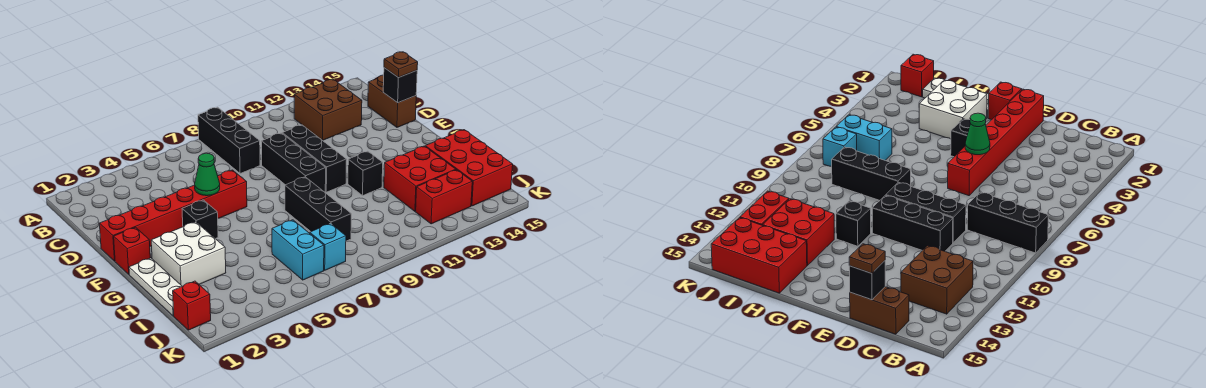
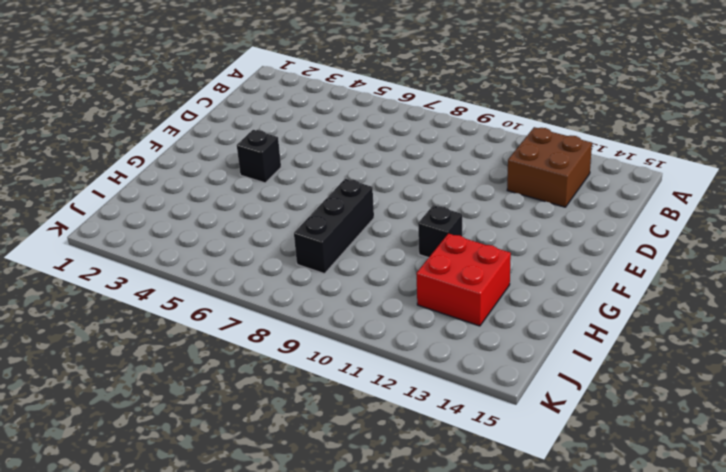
none -> black brick A8:C8 level 1
none -> brown brick C15:D15 level 1
none -> black brick D9:F9 level 1

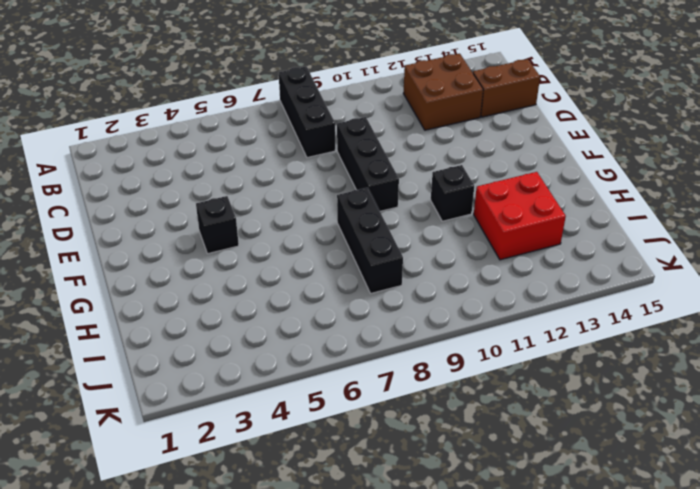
brown brick C14:C15 level 1 -> brown brick C15:D15 level 1
none -> black brick D10:F10 level 1
none -> red brick E1:E6 level 1
none -> red brick F1 level 1

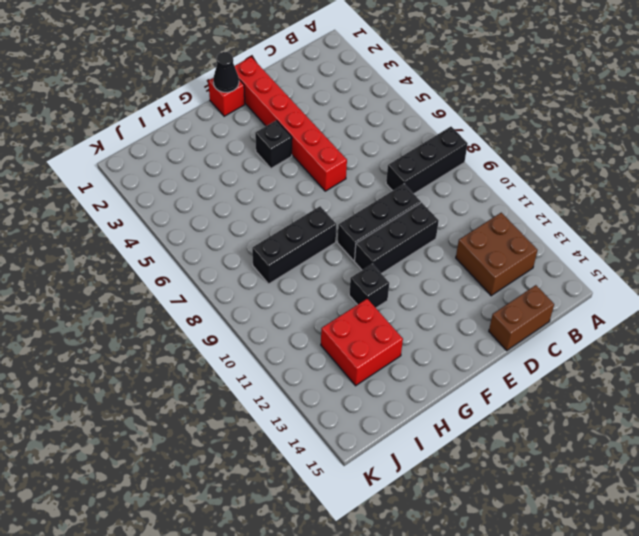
black cone F1 level 2 -> none
none -> white plate G1:I1 level 1
none -> white brick G2:H3 level 1
none -> red brick H14:J15 level 1

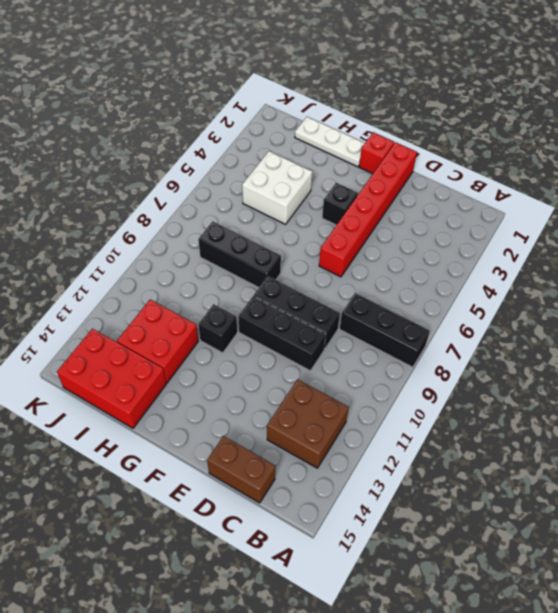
white brick H4:I5 level 1 -> white brick G2:H3 level 1
none -> cyan brick I6:J6 level 1
none -> red brick J1 level 1
none -> cyan brick J7 level 1

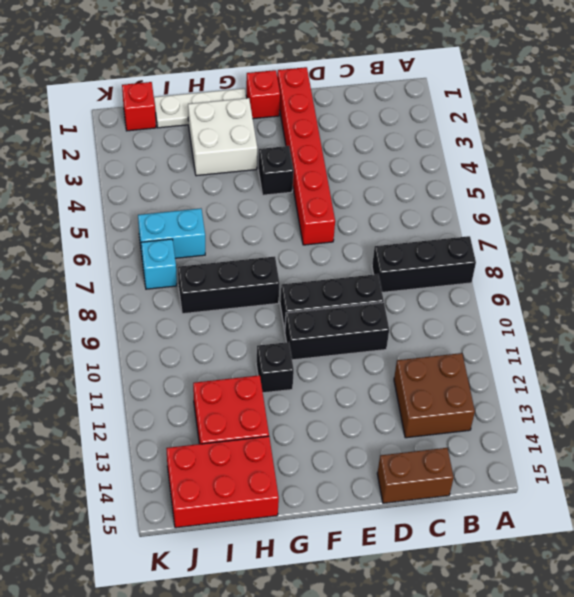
none -> red brick J12:J13 level 1
none -> black brick D15 level 2
none -> green cone E5 level 2

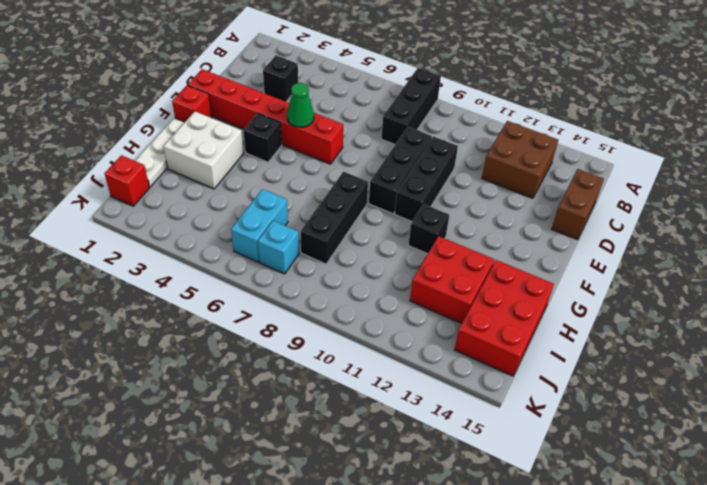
black brick C3 level 1 -> black brick D15 level 2
none -> red brick J12:J13 level 1
none -> brown plate D15 level 3

